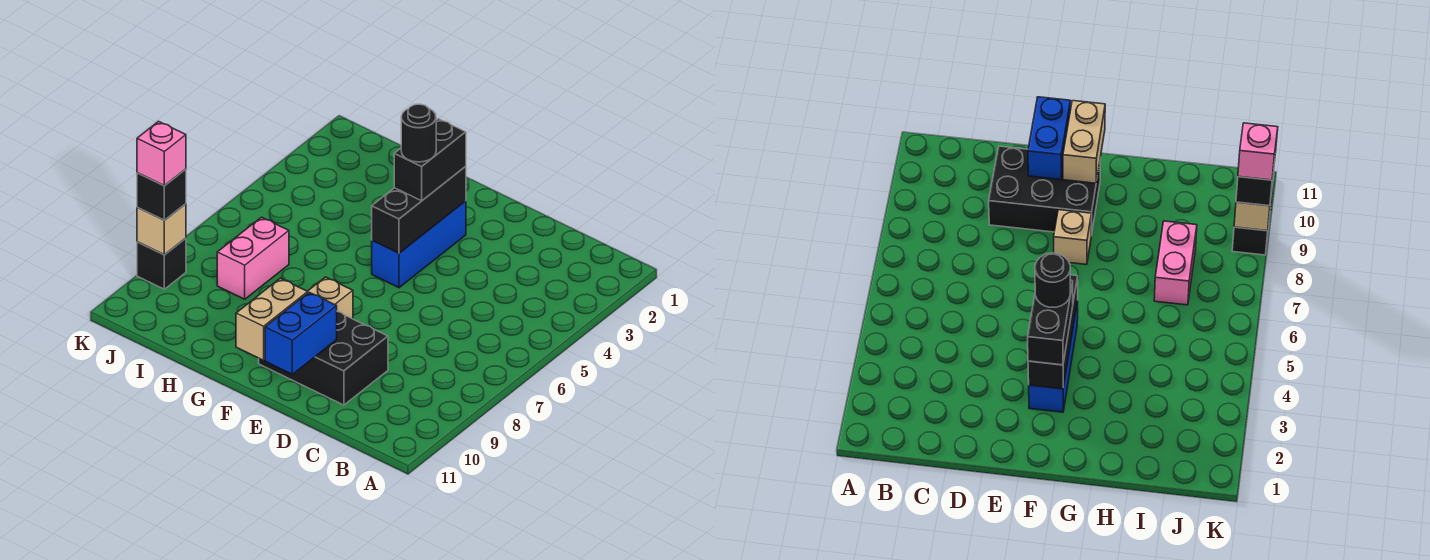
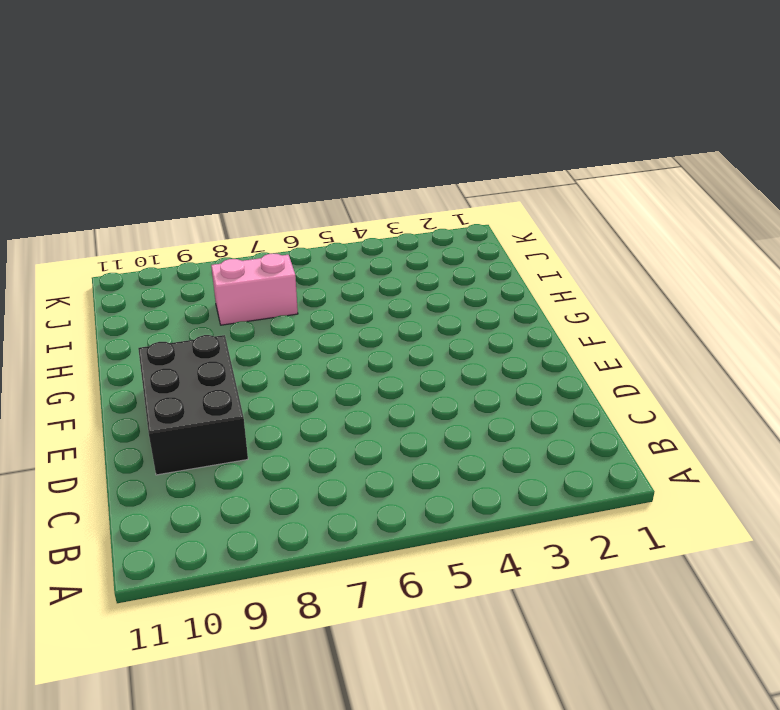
none -> blue brick F3:F5 level 1
none -> tan brick F8 level 1
none -> black brick K9 level 1

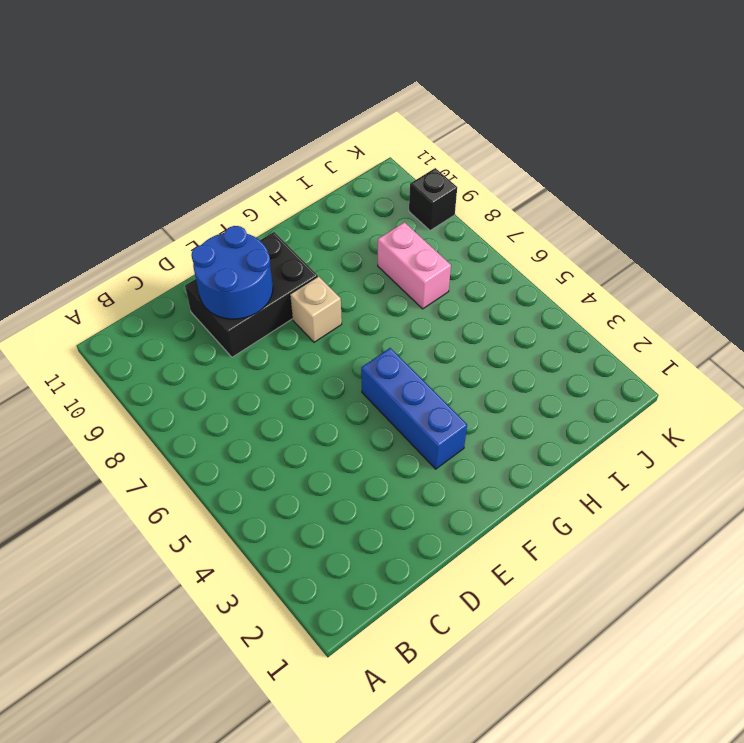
blue round brick D9:E10 level 2 -> blue brick E10:E11 level 2
none -> black brick F3:F5 level 2
none -> tan brick F10:F11 level 2
none -> tan brick K9 level 2

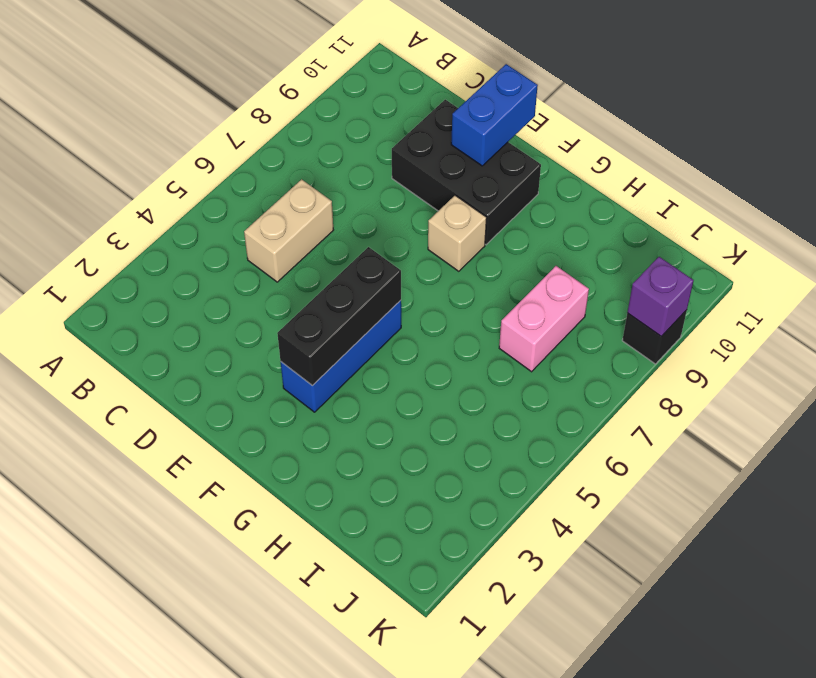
tan brick C5:C6 level 1 -> tan brick F10:F11 level 2
purple brick K9 level 2 -> tan brick K9 level 2
none -> black brick F3:F4 level 3
none -> black brick K9 level 3
none -> black round brick F4 level 4

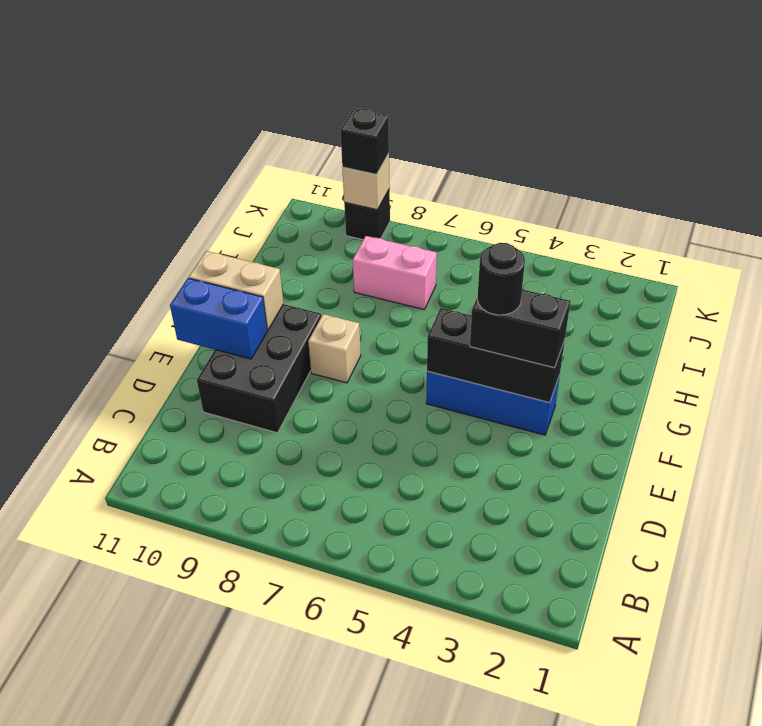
none -> pink brick K9 level 4

